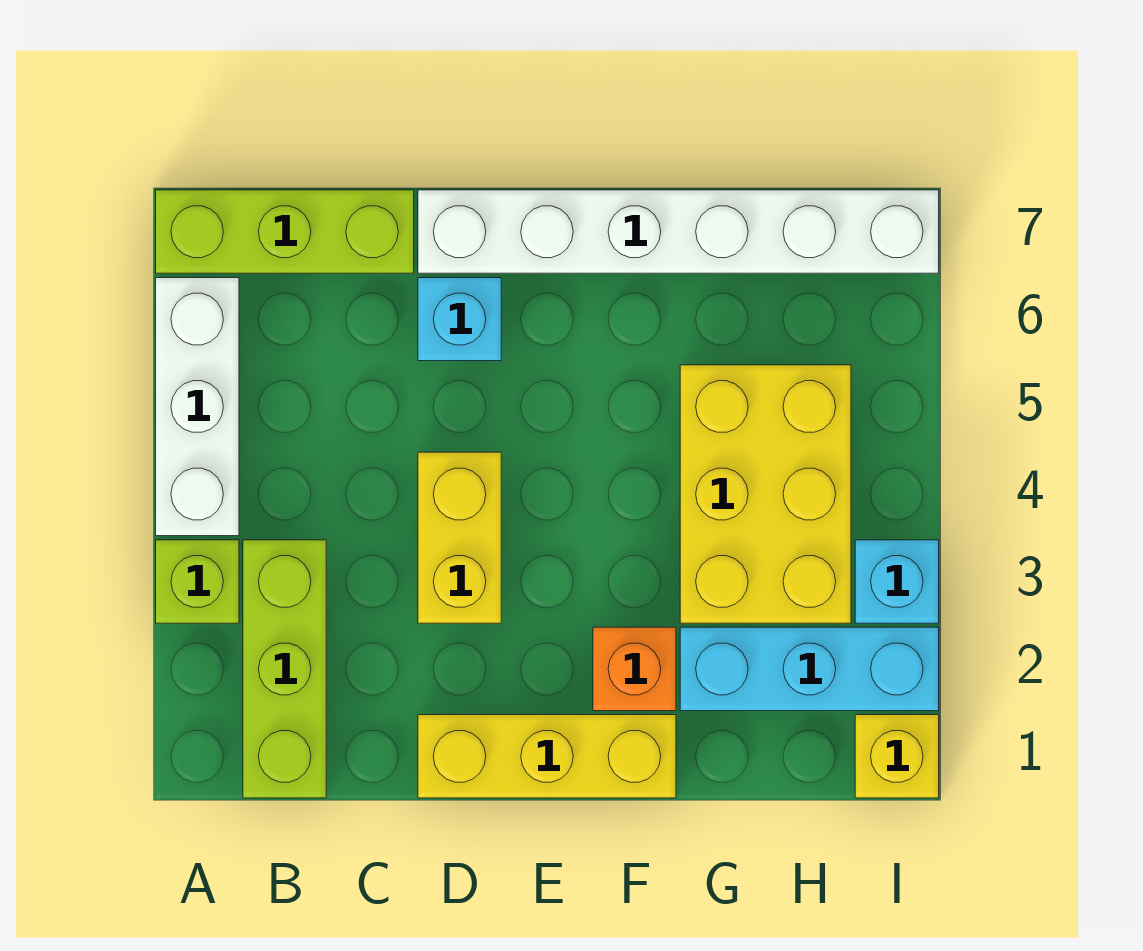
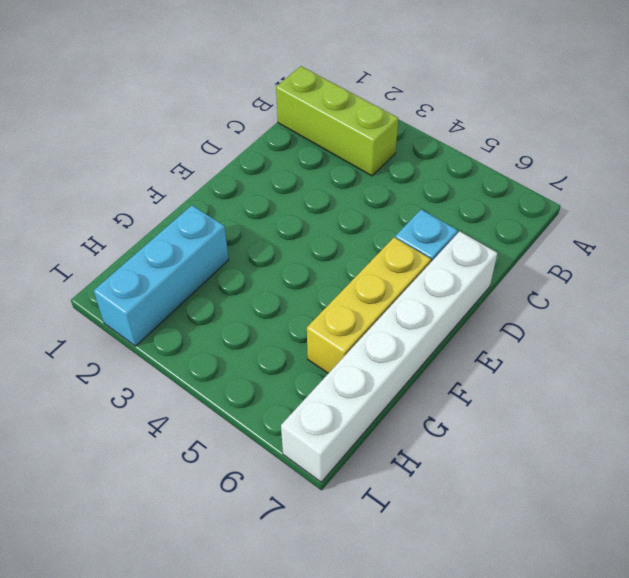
yellow brick E6:G6 level 1 -> yellow brick D1:F1 level 1
none -> lime brick A3 level 1
none -> white brick A4:A6 level 1
none -> lime brick A7:C7 level 1

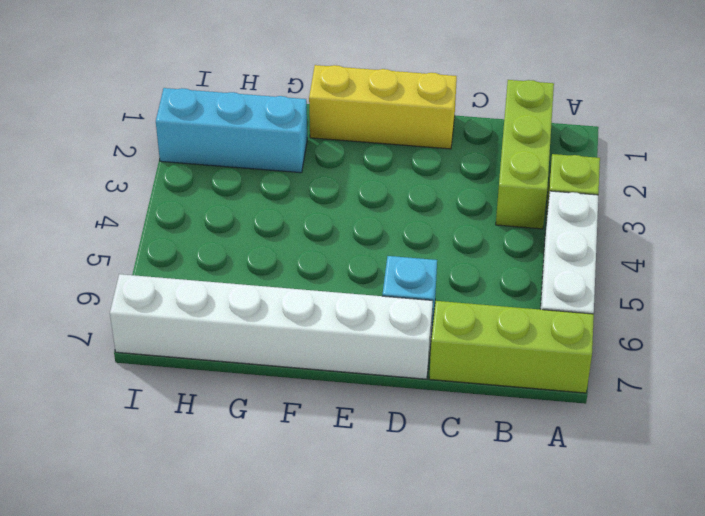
none -> yellow brick D3:D4 level 1
none -> orange brick F2 level 1
none -> yellow brick G3:H5 level 1

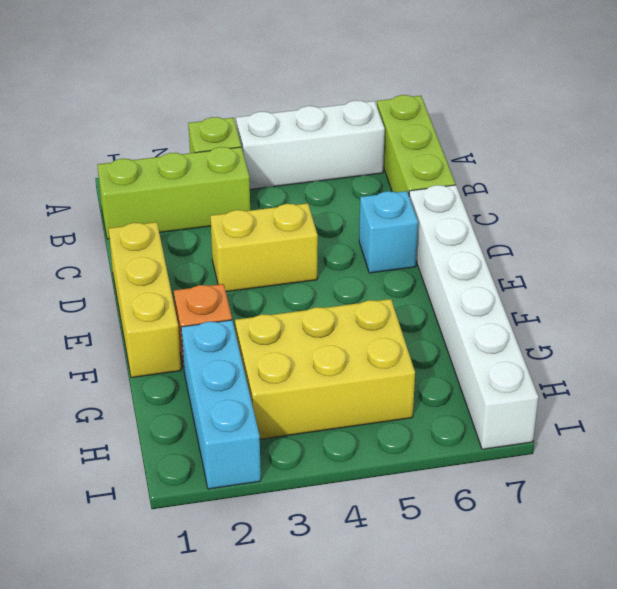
none -> yellow brick I1 level 1
none -> cyan brick I3 level 1

